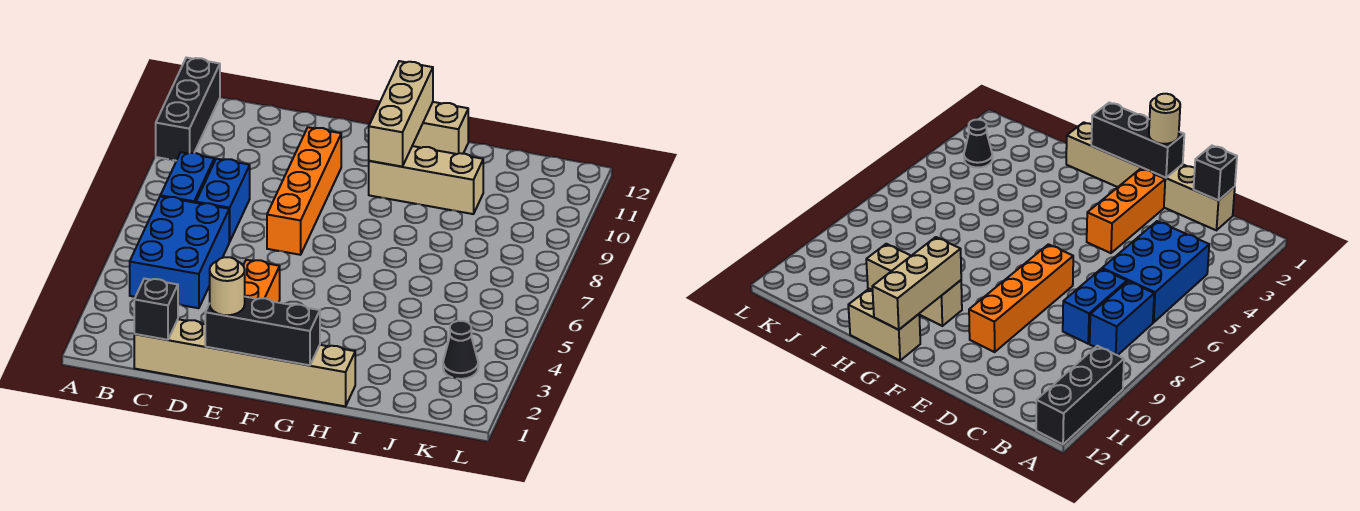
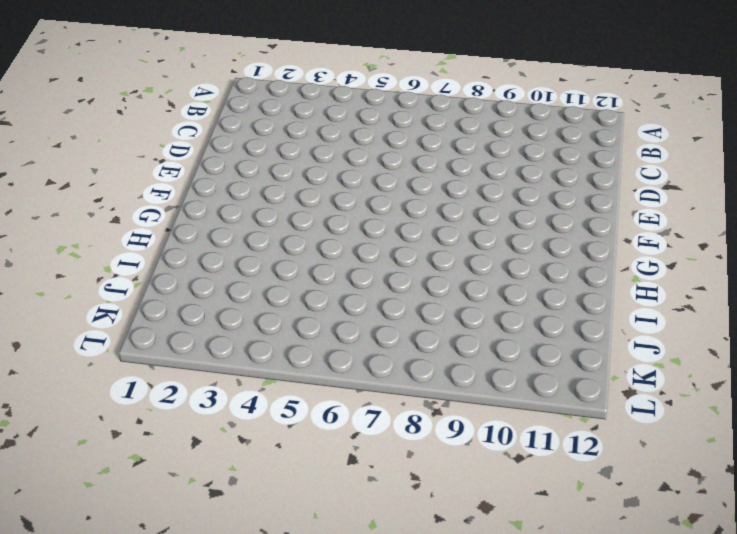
none -> black brick A10:A12 level 1
none -> blue brick B4:C6 level 1
none -> blue brick B7:B8 level 1

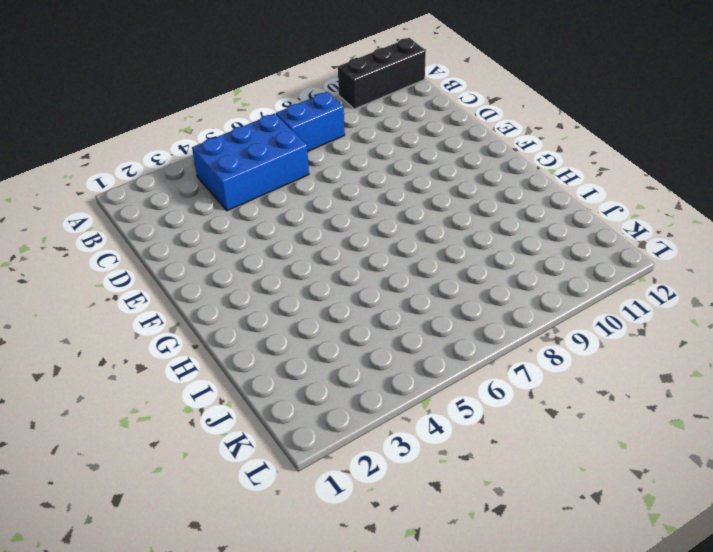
none -> tan brick C1:H1 level 1
none -> blue brick C7:C8 level 1
none -> orange brick E2:E4 level 1

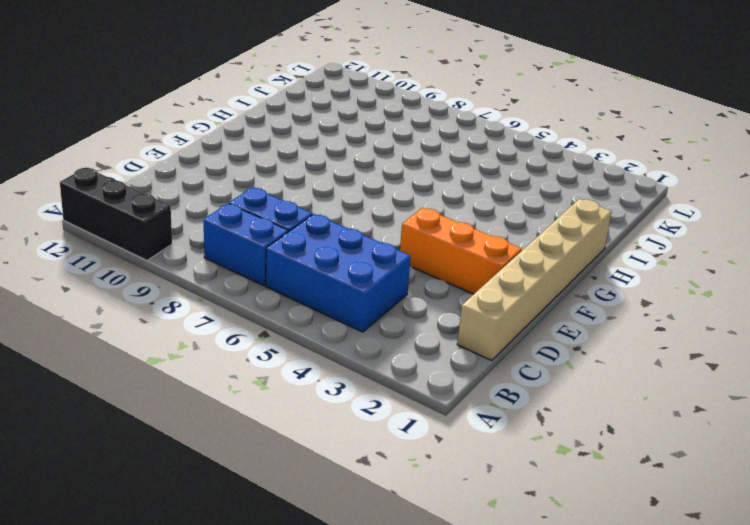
none -> orange brick E7:E10 level 1
none -> tan brick G10:I10 level 1
none -> tan brick G12:H12 level 1

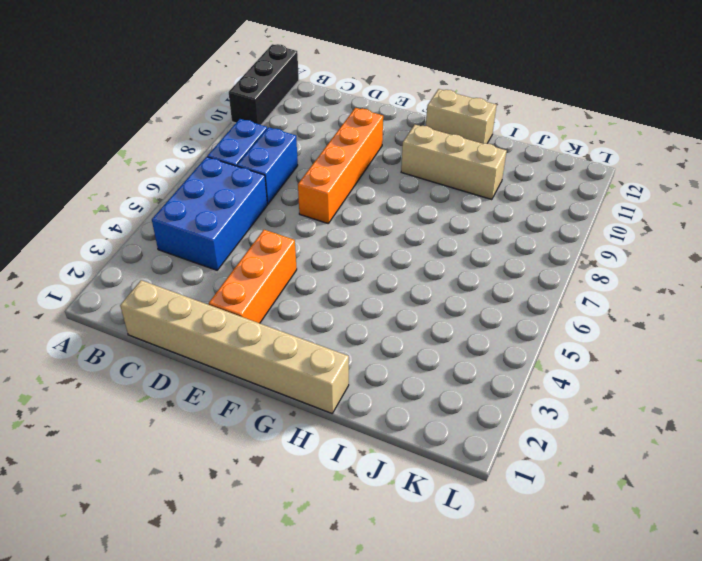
none -> black cone K3 level 1
none -> black brick C1 level 2
none -> black brick E1:G1 level 2

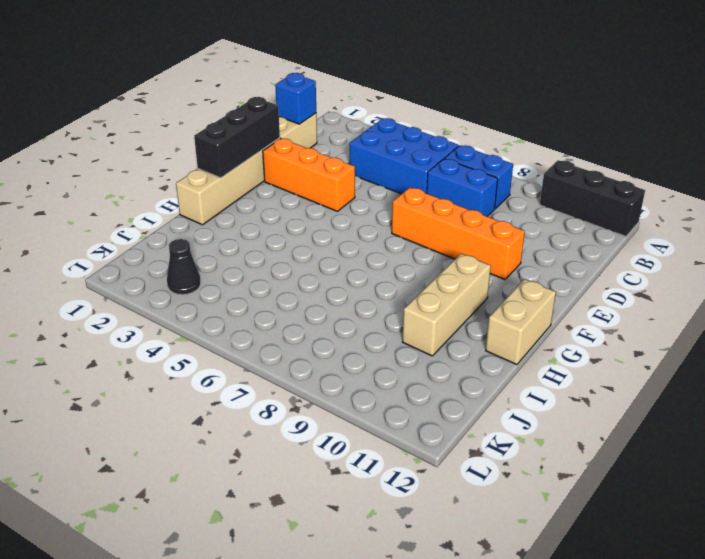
blue brick C1 level 2 -> black brick C1 level 2
none -> tan brick G10:G12 level 2
none -> tan round brick E1 level 3

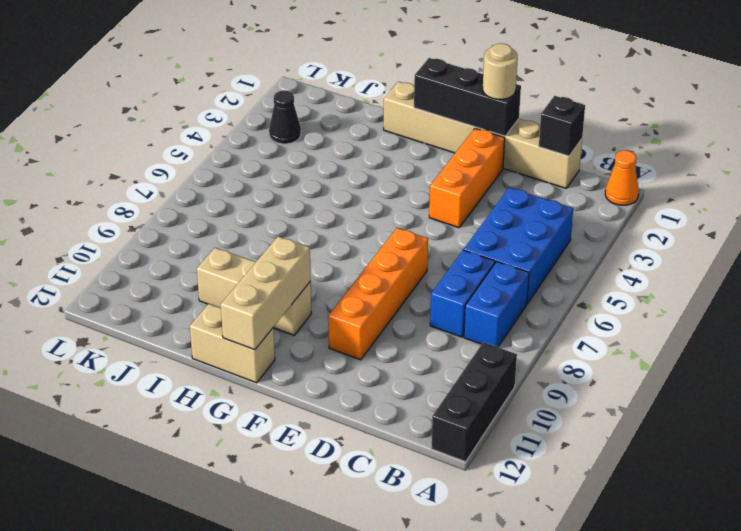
orange cone A1 level 1 -> none

